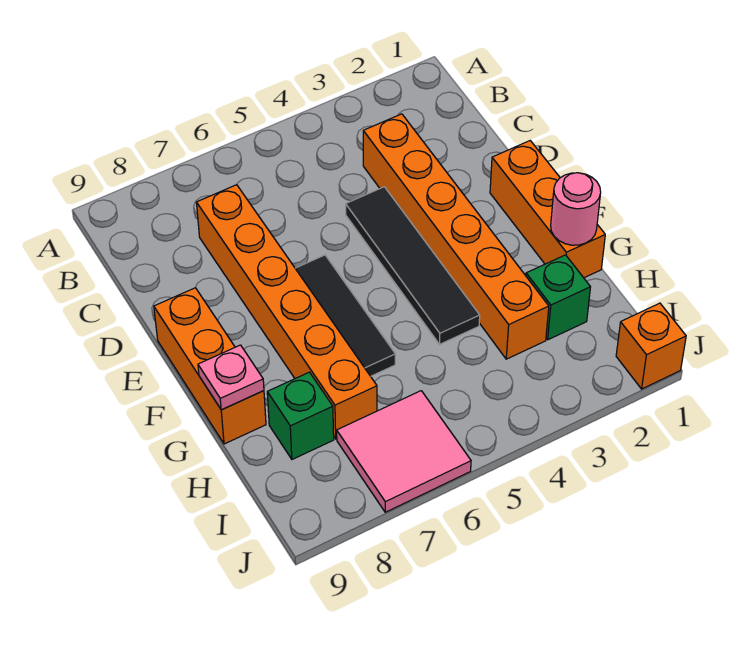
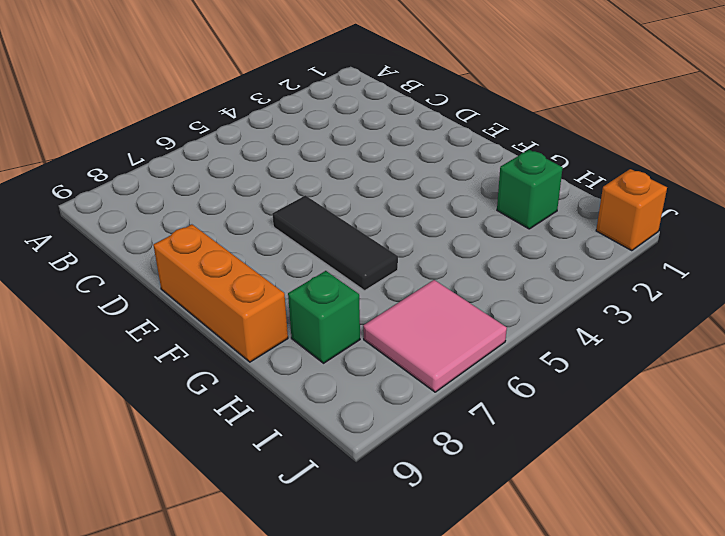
none -> orange brick C3:H3 level 1
none -> orange brick C7:H7 level 1
none -> black tile D4:G4 level 1

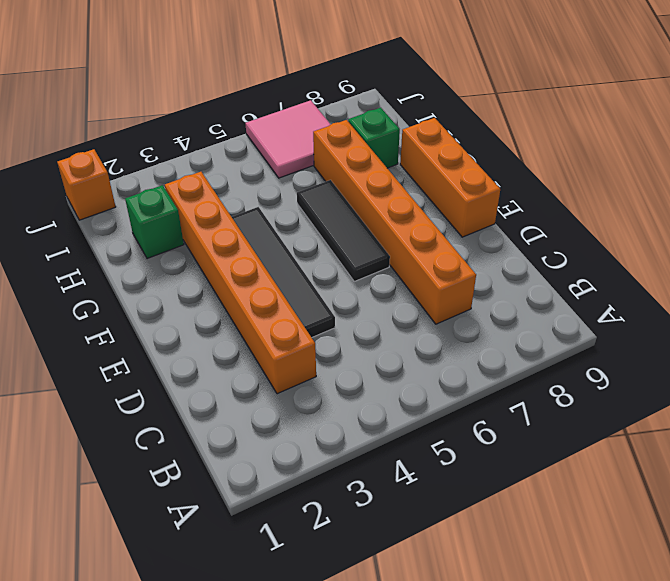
none -> orange brick E1:G1 level 1
none -> pink round brick G1 level 2
none -> pink plate G9 level 2

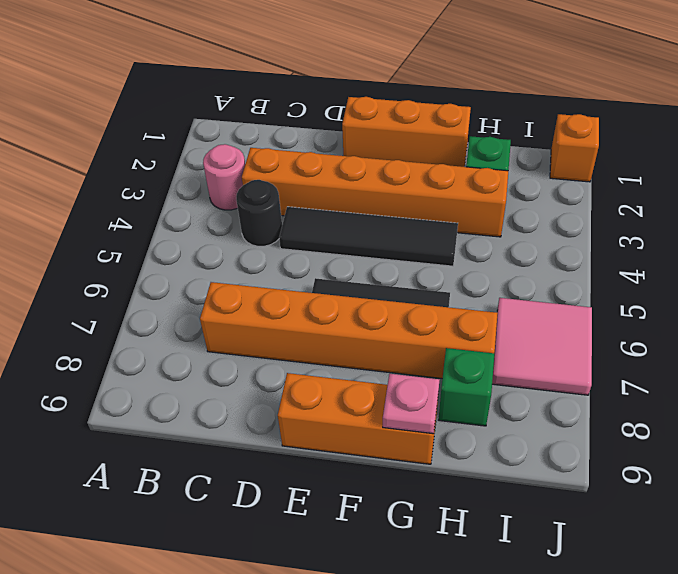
pink round brick B3 level 1 -> pink round brick G1 level 2
black round brick C4 level 1 -> none

